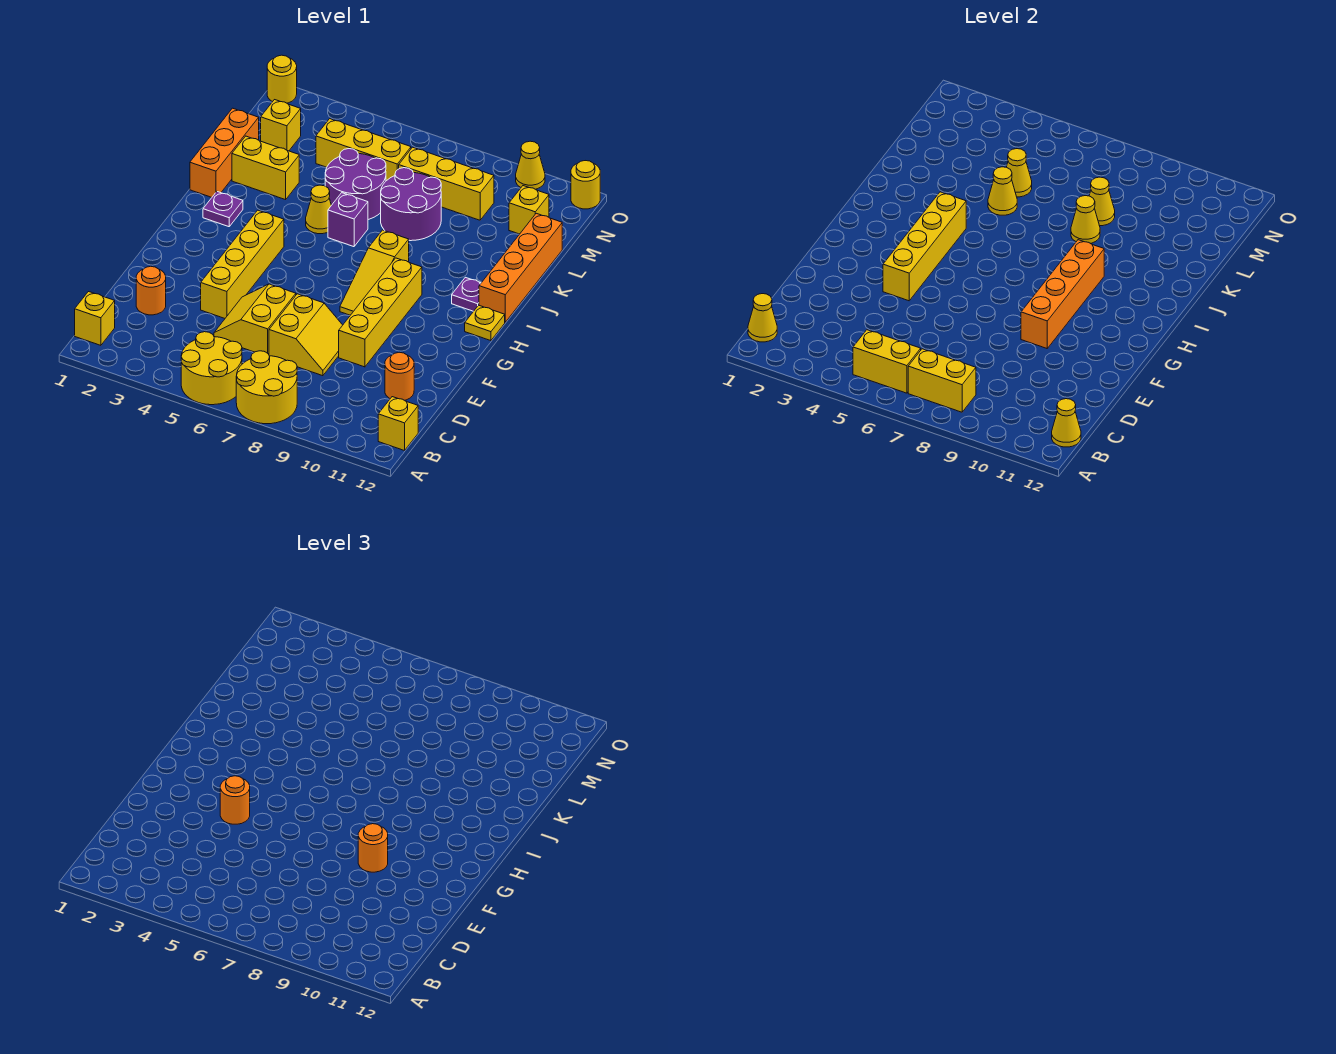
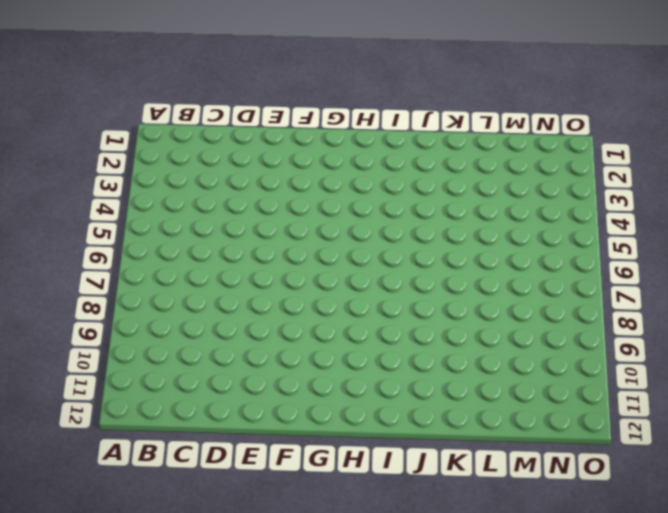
none -> yellow round brick A5:B6 level 1
none -> yellow round brick A7:B8 level 1
none -> yellow brick B1 level 1
none -> yellow brick B12 level 1

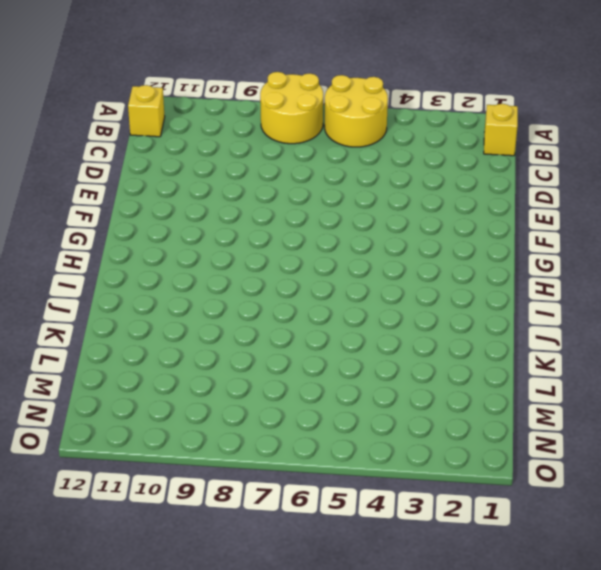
none -> orange round brick D2 level 1
none -> yellow slope D5:E6 level 1 top 6
none -> yellow slope D7:E8 level 1 top 7
none -> orange round brick D11 level 1

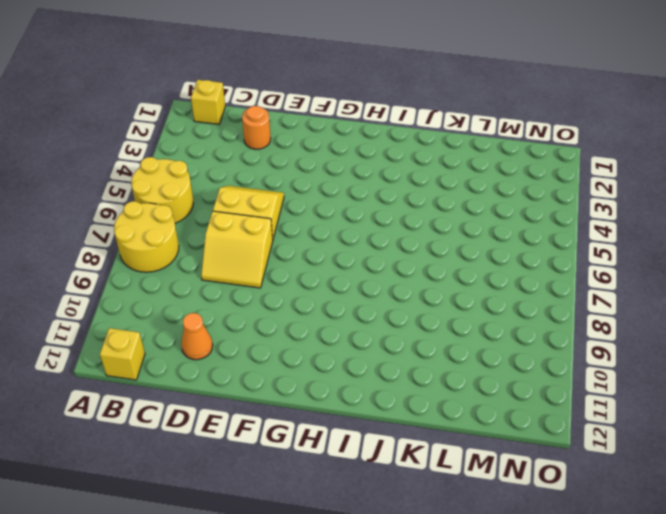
orange cone D11 level 1 -> orange round brick D11 level 1
none -> yellow brick E4:H4 level 1
none -> yellow brick E9:H9 level 1
none -> yellow slope G8:I8 level 1 top I
none -> yellow plate H12 level 1

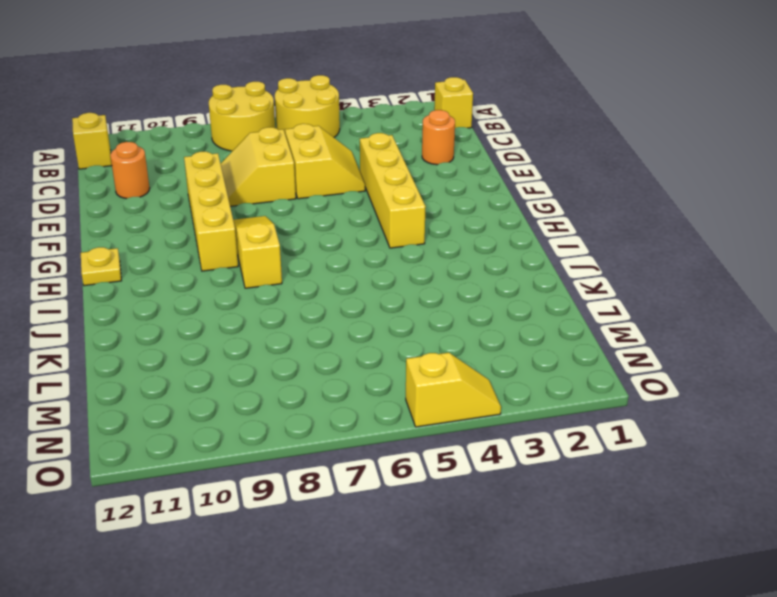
yellow slope O4:O5 level 1 top 5 -> none
none -> purple plate I2 level 1
none -> purple plate I11 level 1
none -> orange brick I12:L12 level 1
none -> orange brick J1:L1 level 1

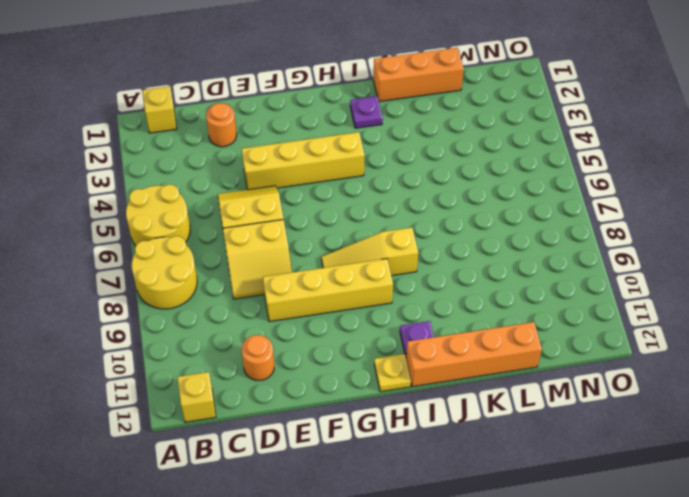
none -> yellow cone J5 level 1
none -> purple brick J6 level 1
none -> yellow brick K2:K3 level 1
none -> purple round brick K5:L6 level 1

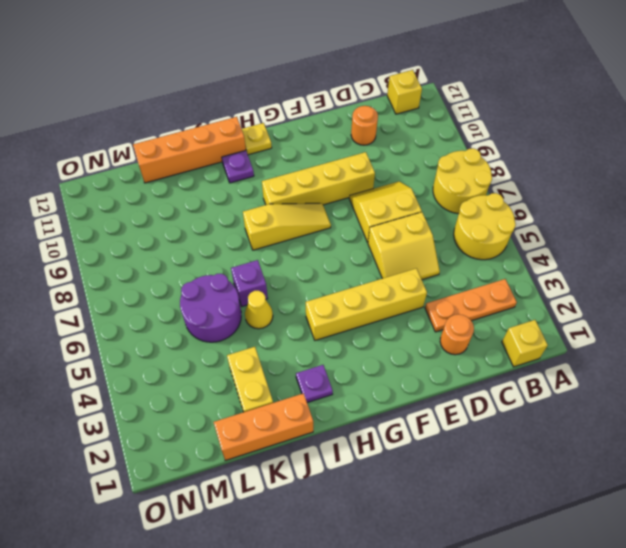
orange plate B3:D3 level 1 -> none
none -> purple round brick K7:L8 level 1
none -> yellow brick M2 level 1
none -> yellow brick M4:M6 level 1
none -> yellow brick M7:M9 level 1

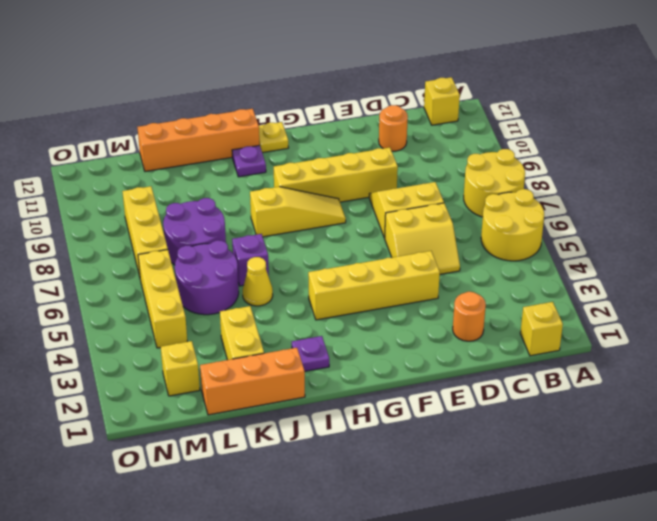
none -> yellow brick M11 level 1
none -> yellow round brick O1 level 1
none -> yellow cone O10 level 1
none -> yellow round brick O12 level 1

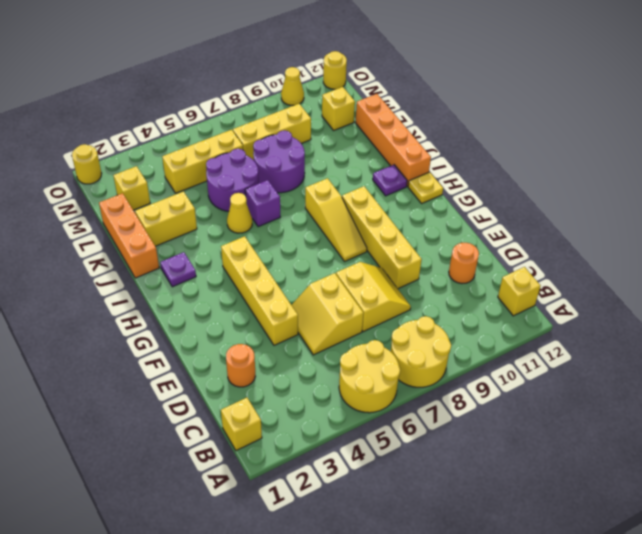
none -> yellow cone B1 level 2
none -> yellow brick B5:B6 level 2
none -> yellow brick B7:B8 level 2
none -> yellow cone B12 level 2

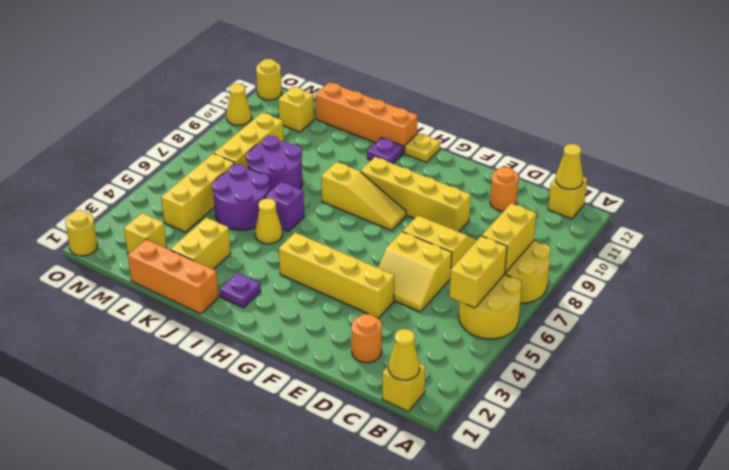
none -> yellow brick F4:I4 level 2
none -> orange brick F9:I9 level 2
none -> yellow cone K5 level 2
none -> yellow cone K8 level 2

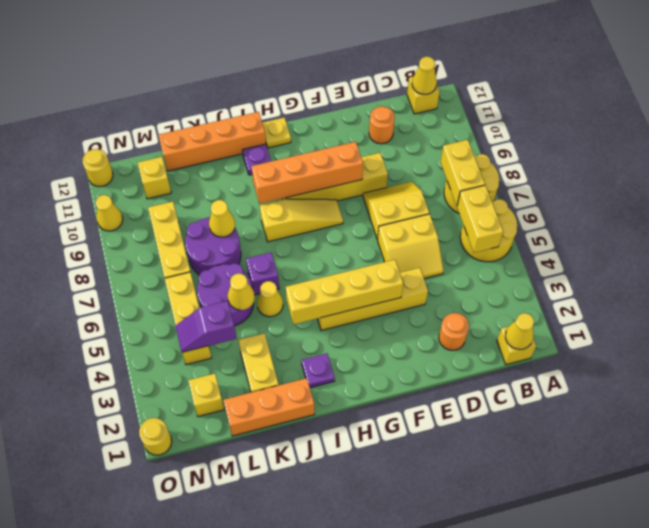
purple slope L4:M4 level 2 top L -> none
none -> yellow cone L5 level 2
none -> yellow cone L8 level 2
none -> orange round brick F4 level 3
none -> orange round brick F9 level 3

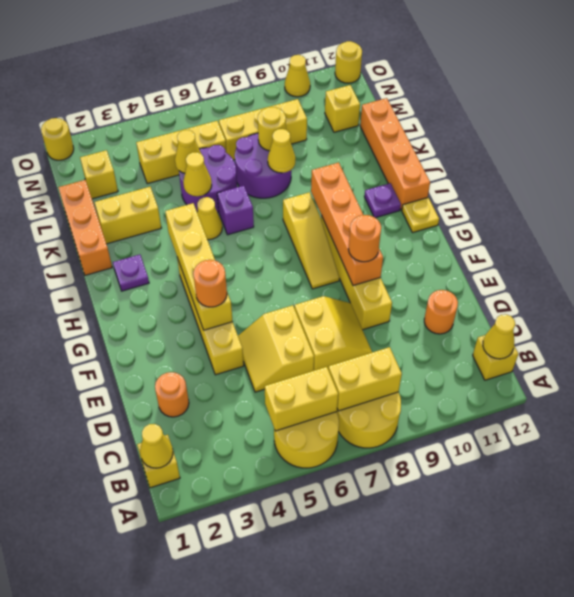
yellow round brick L8 level 2 -> yellow cone L8 level 2

